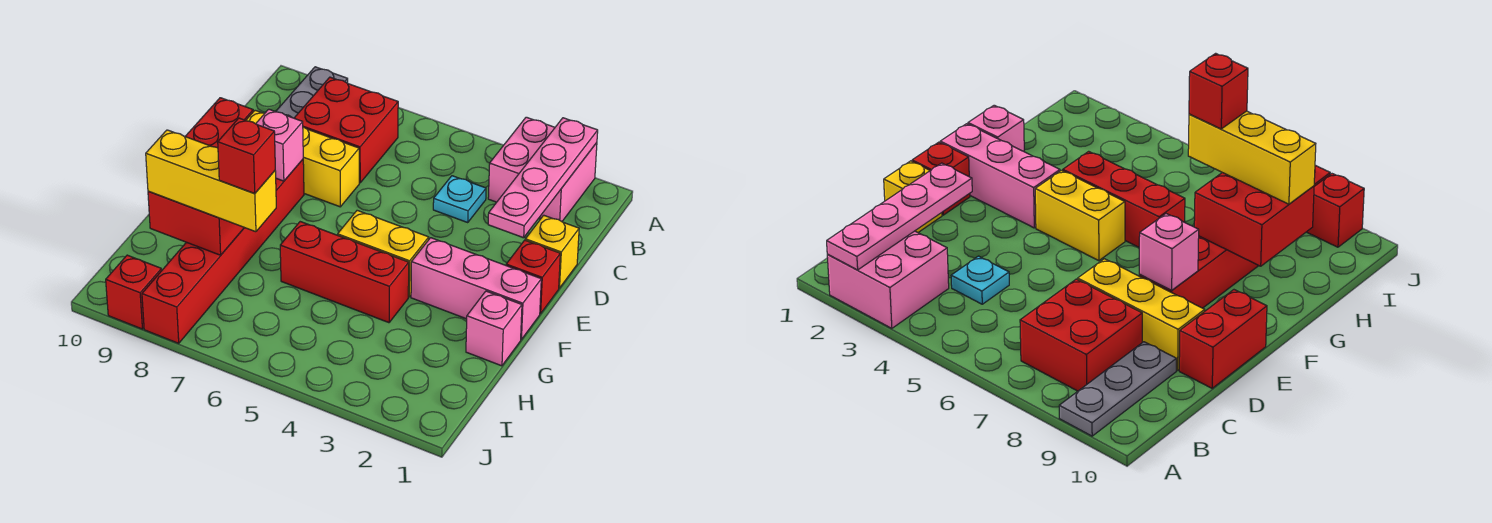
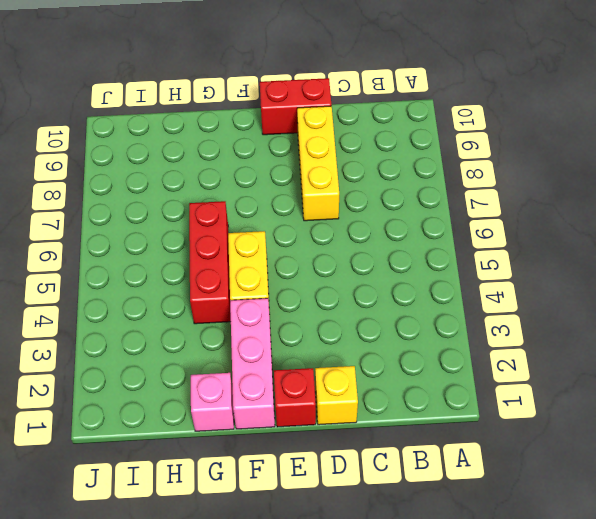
none -> pink brick A2:B3 level 1
none -> grey plate A9:C9 level 1
none -> red brick B7:C8 level 1

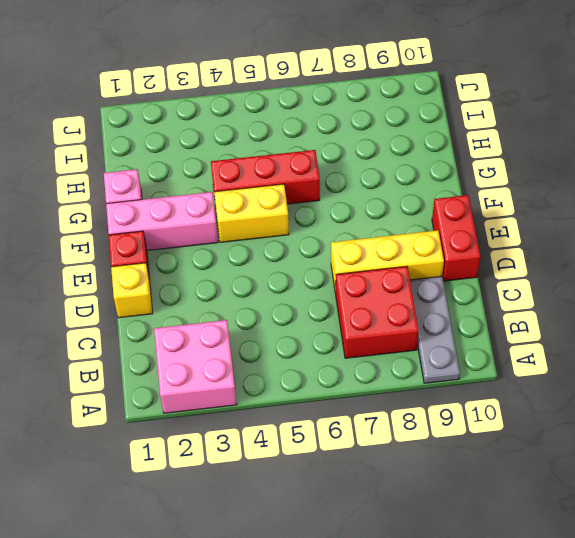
none -> cyan plate C4 level 1
none -> red brick E8:J8 level 1
none -> red brick J9 level 1

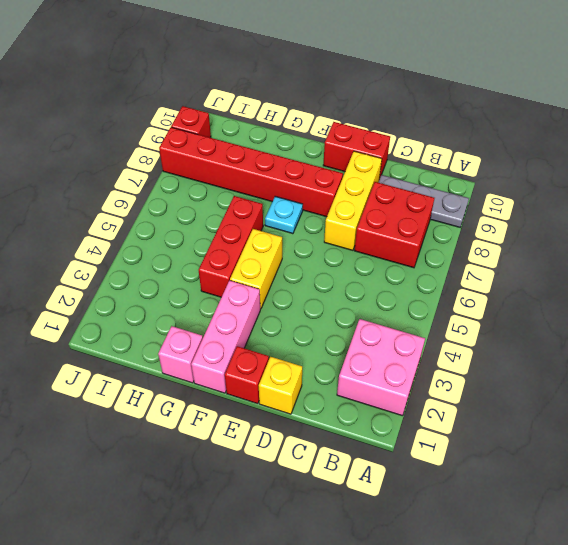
cyan plate F7 level 1 -> cyan plate C4 level 1
none -> pink plate A2:D2 level 2
none -> pink brick E8 level 2
none -> red brick G8:H9 level 2

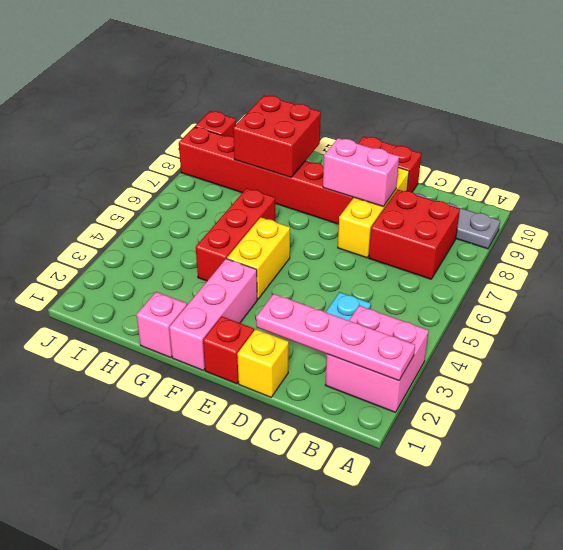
pink brick D8:E8 level 2 -> pink brick E8 level 2
none -> yellow brick H7:H9 level 3
none -> red brick H7 level 4

